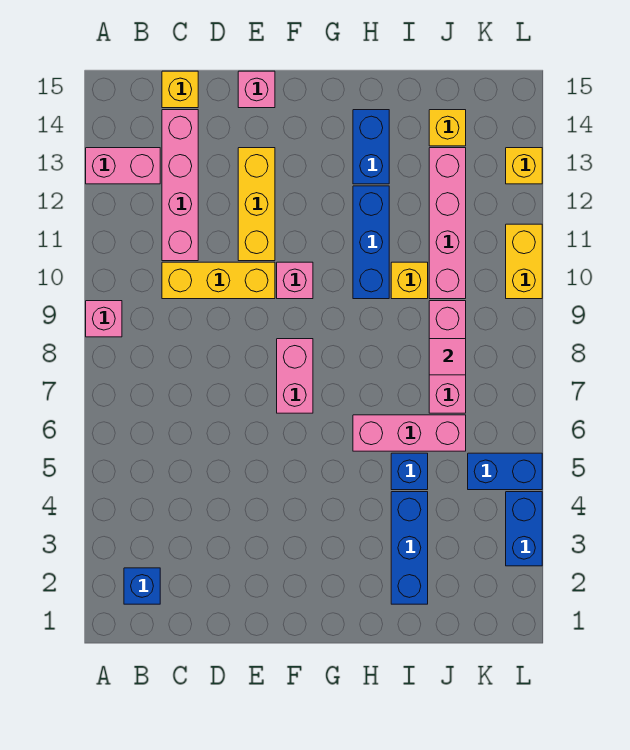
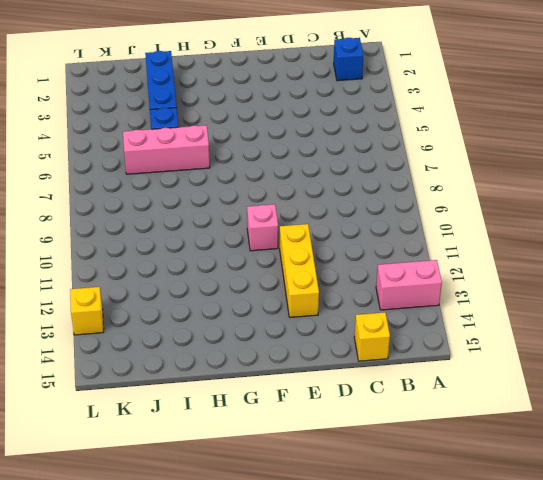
none -> pink brick A9 level 1
none -> yellow brick C10:E10 level 1
none -> pink brick C11:C14 level 1

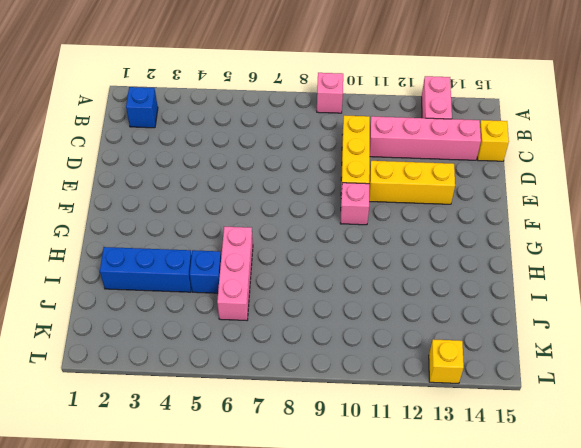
none -> pink brick E15 level 1
none -> pink brick F7:F8 level 1
none -> blue brick H10:H12 level 1

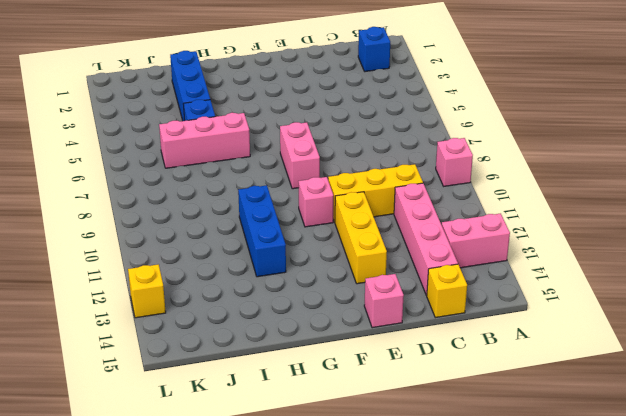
none -> blue brick H13:H14 level 1
none -> yellow brick I10 level 1
none -> pink brick J7:J9 level 1

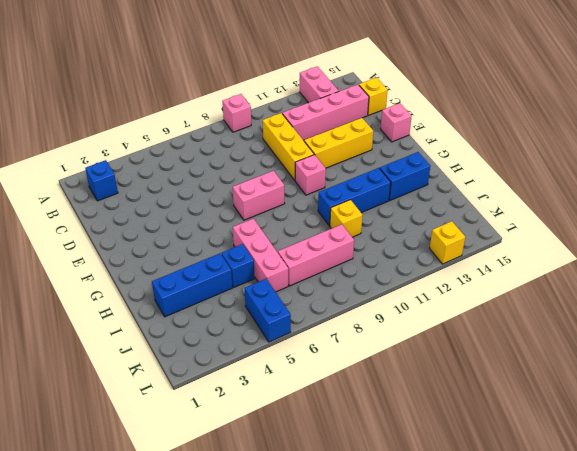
none -> pink brick J10:J13 level 1
none -> yellow brick J14 level 1
none -> blue brick L3:L4 level 1

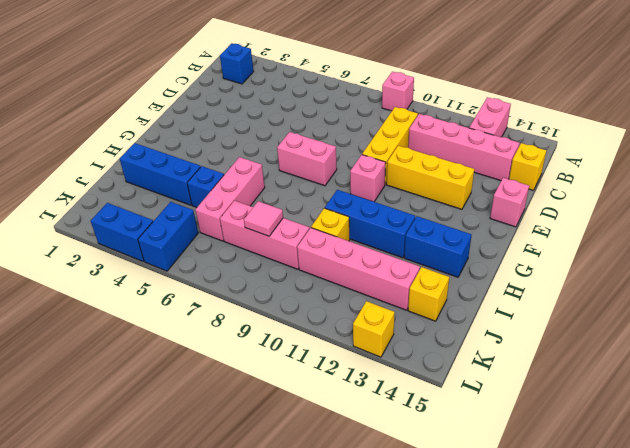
none -> yellow brick L10:L11 level 1

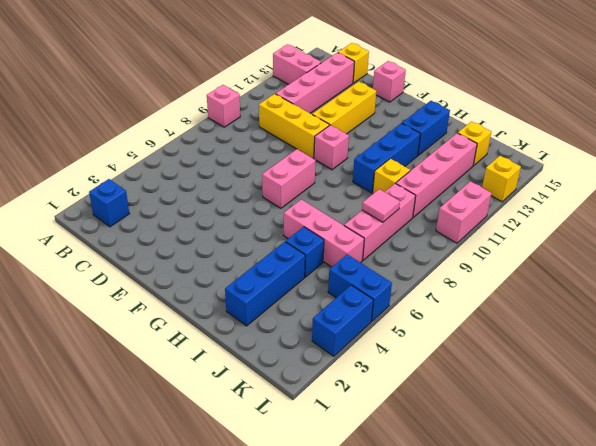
pink brick L10:L11 level 1 -> yellow brick L10:L11 level 1

